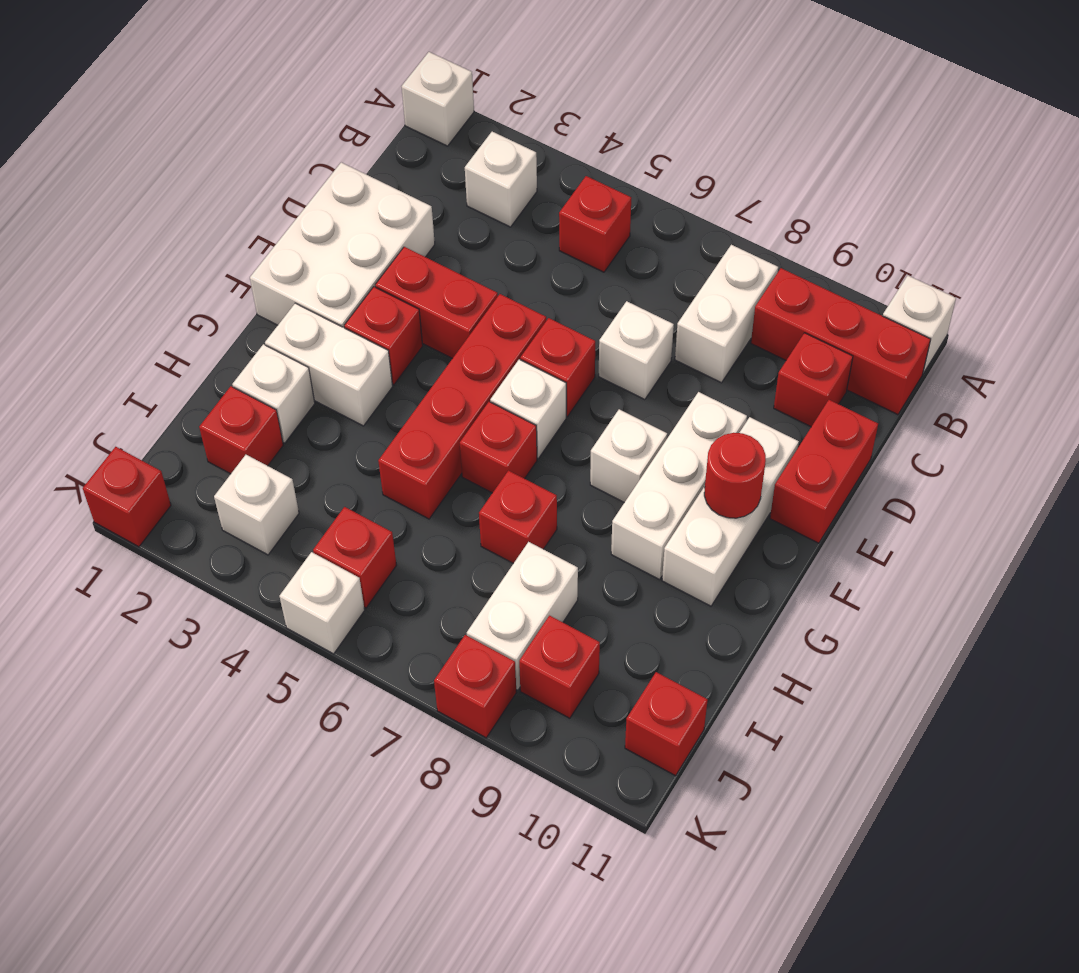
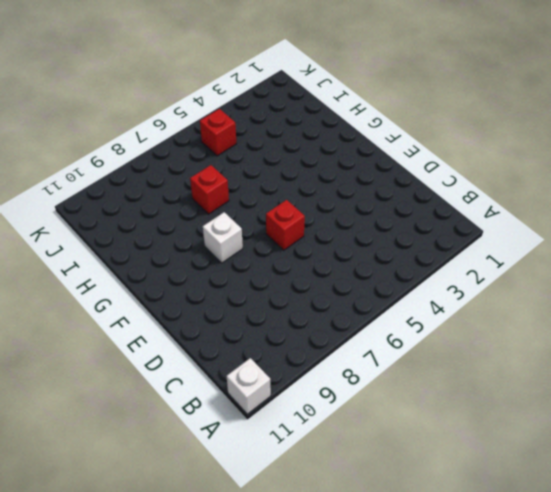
none -> white brick A1 level 1
none -> white brick B3 level 1
none -> red brick B5 level 1
none -> white brick B8:C8 level 1

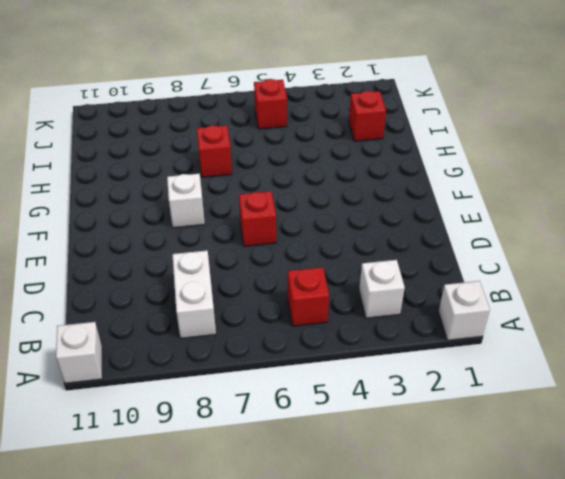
none -> red brick B9:B11 level 1
none -> red brick C10 level 1
none -> white brick D1:F2 level 1
none -> white brick D7 level 1

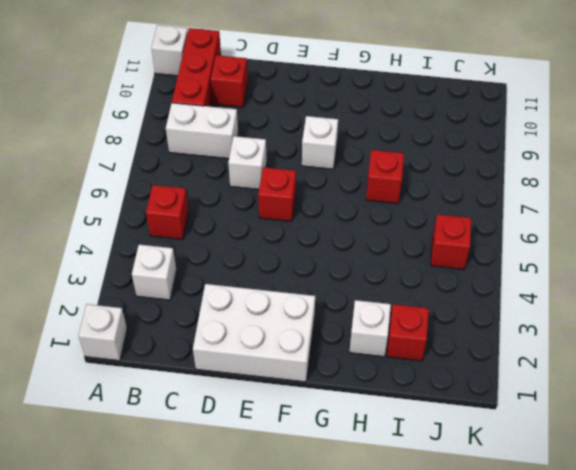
none -> red brick D11:E11 level 1
none -> red brick E3:E4 level 1
none -> red brick E5:H5 level 1
none -> white brick E9:G9 level 1

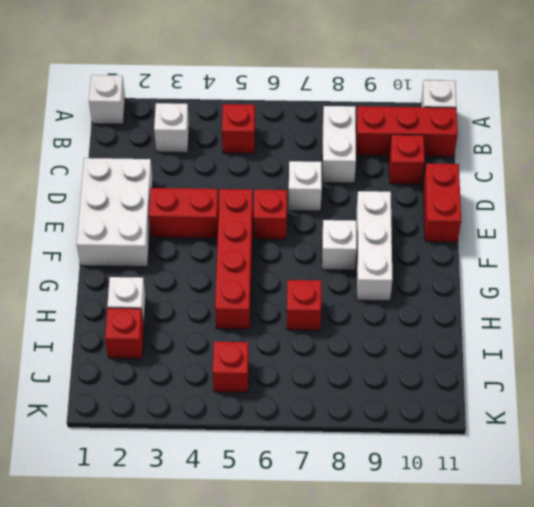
none -> white brick E10:G10 level 1
none -> red brick F3 level 1
none -> white brick F6 level 1
none -> white brick G2:G3 level 1

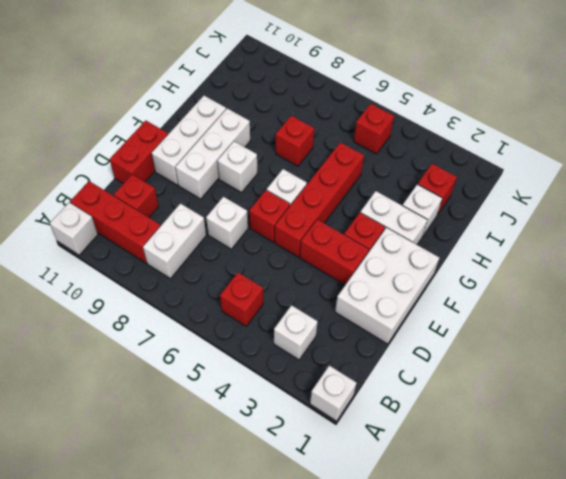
none -> red brick G6 level 1
none -> white brick I8:J8 level 1
none -> white brick J3 level 1
none -> red brick J9 level 1

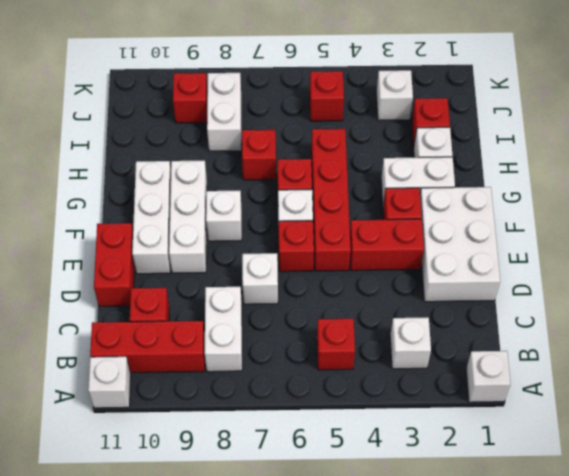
none -> red brick J11 level 1
none -> red brick K1 level 1
none -> white brick K5 level 1
none -> red brick K8 level 1

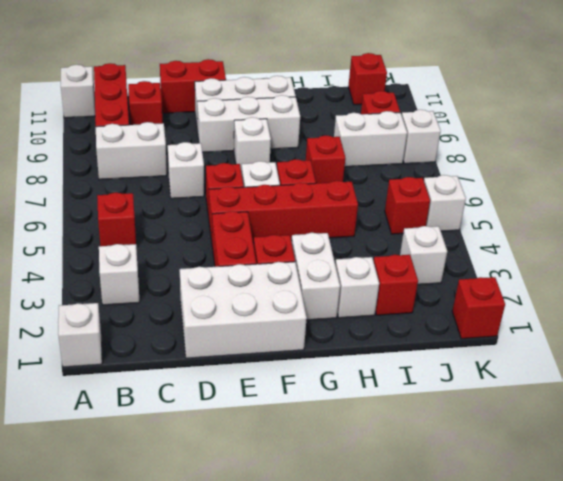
white brick K8 level 1 -> red brick K8 level 1
none -> red round brick F10 level 2

